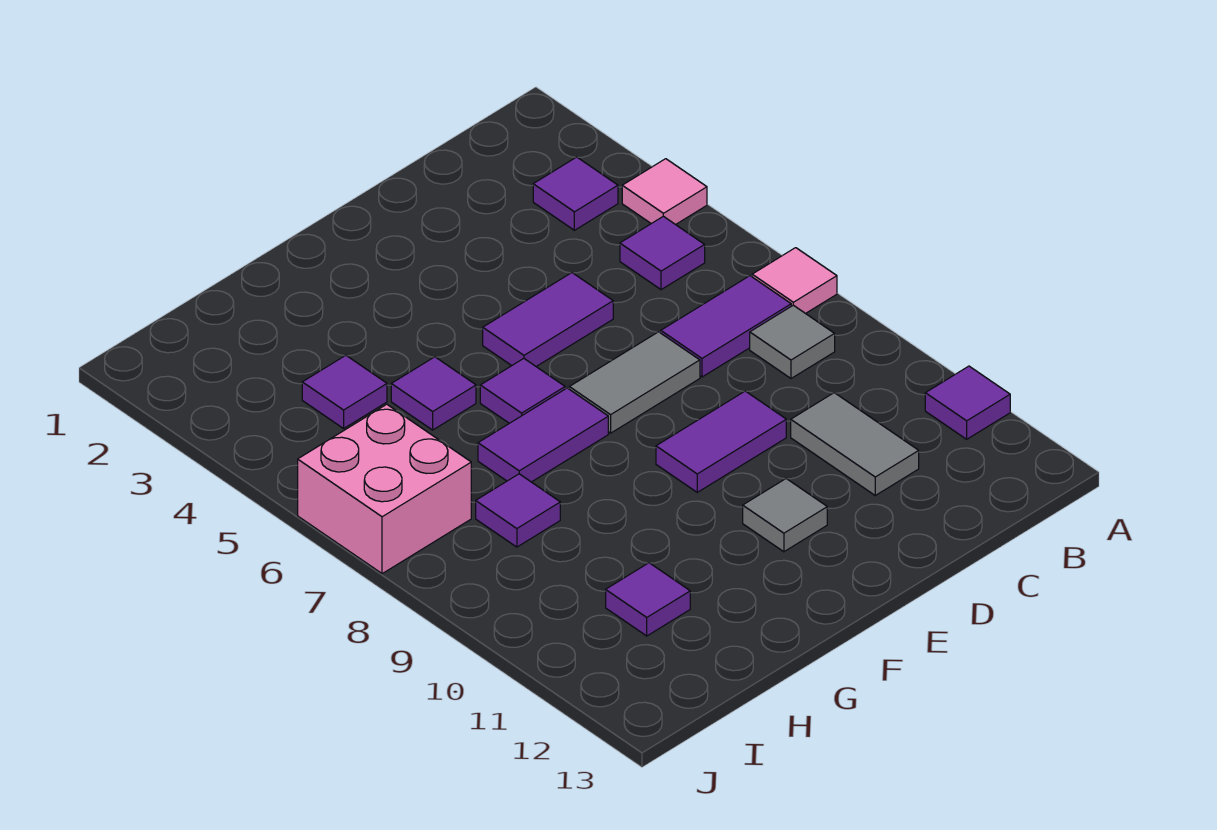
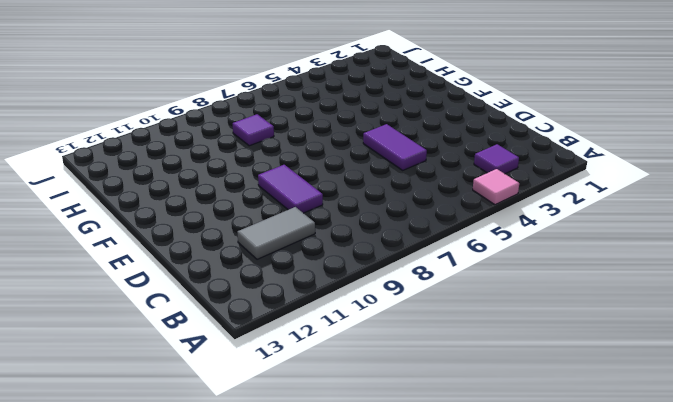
none -> pink tile A7 level 1
none -> purple tile A11 level 1
none -> purple tile B5 level 1

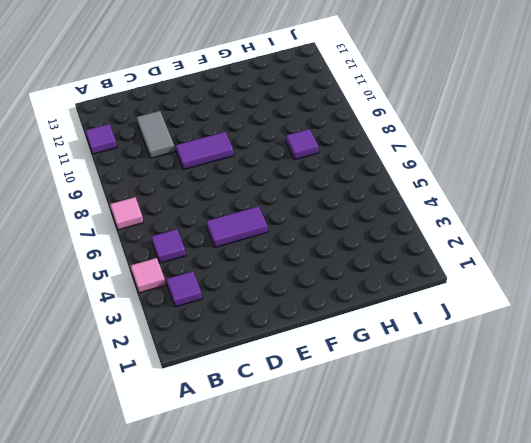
none -> purple tile B7:C7 level 1
none -> grey tile B8 level 1
none -> grey tile D7:E7 level 1

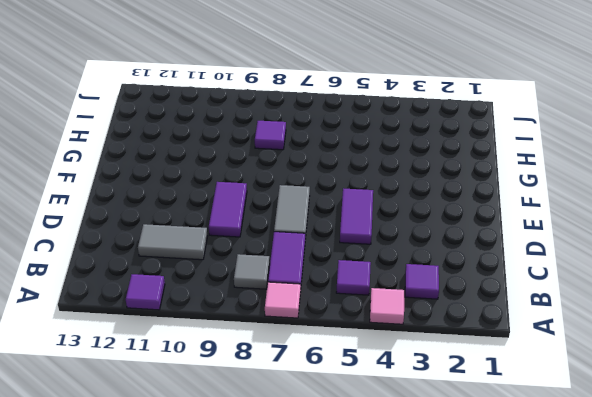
none -> grey tile E11 level 1
none -> purple tile F6 level 1
none -> purple tile F7:G7 level 1

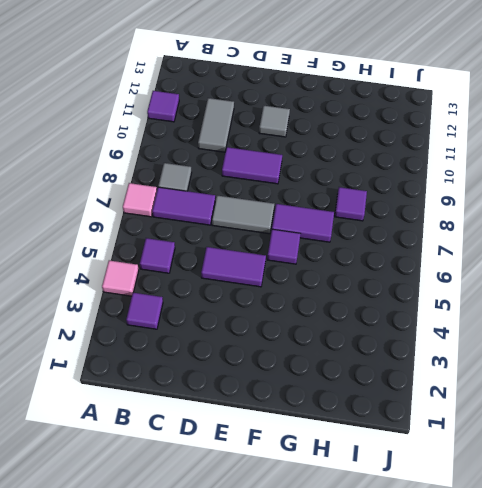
none -> purple tile G5 level 1
none -> purple tile H4 level 1
none -> purple tile H11 level 1

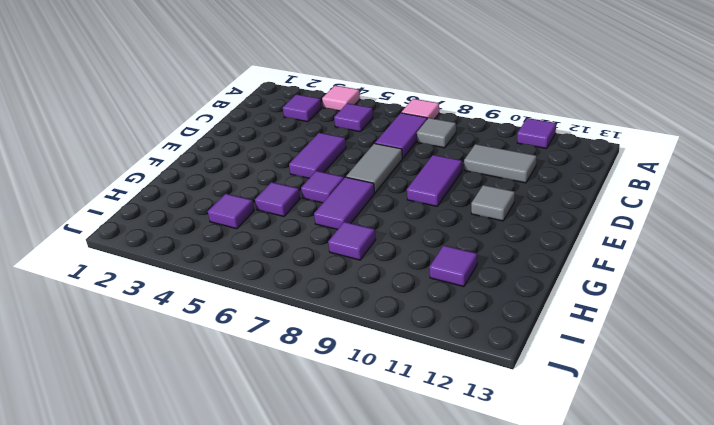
none -> pink brick I6:J7 level 1

